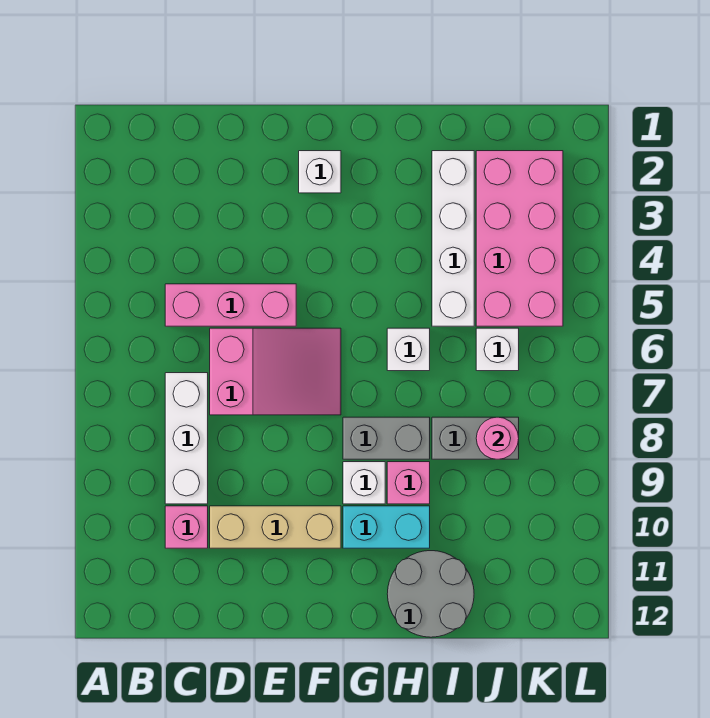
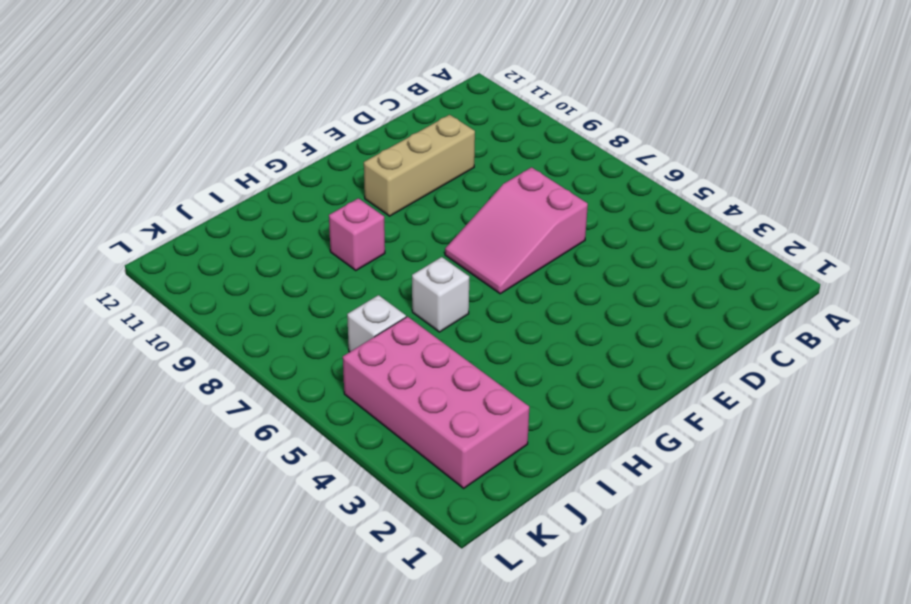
none -> pink brick C5:E5 level 1
none -> white brick C7:C9 level 1
none -> pink brick C10 level 1

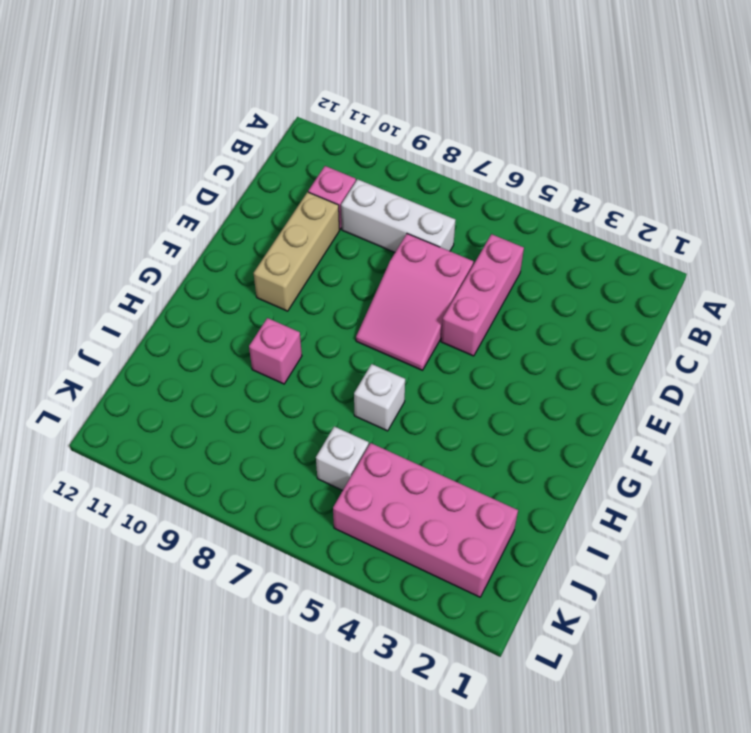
none -> white brick F2 level 1
none -> grey brick G8:H8 level 1
none -> white brick G9 level 1

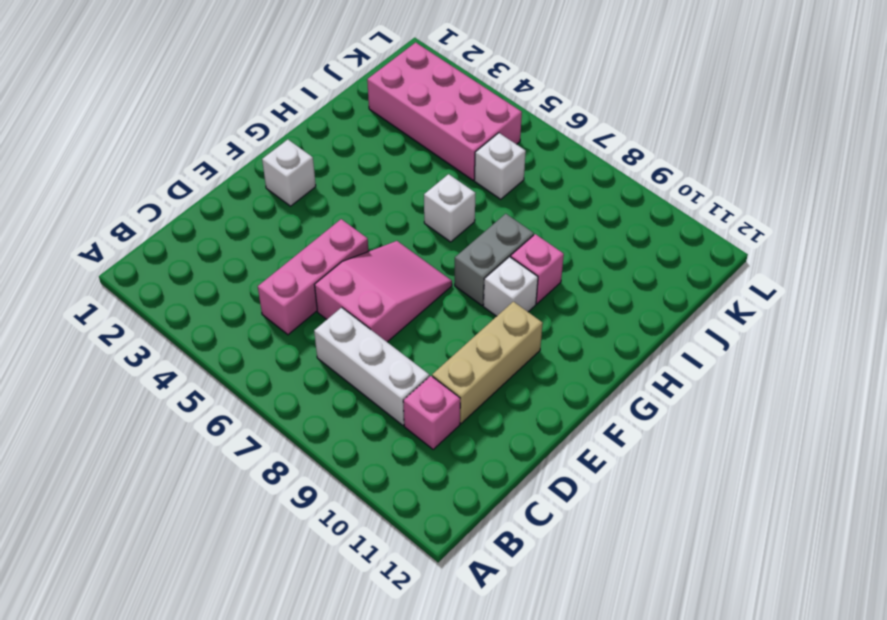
none -> cyan brick G10:H10 level 1
none -> grey round brick H11:I12 level 1
none -> white brick I2:I5 level 1

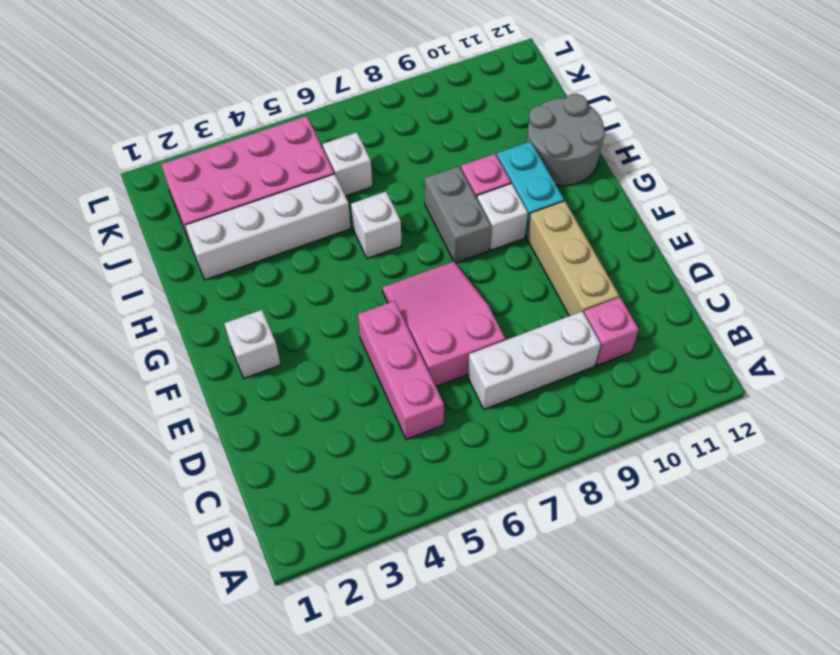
none -> grey brick I8:J8 level 1
none -> pink round brick J8 level 2

